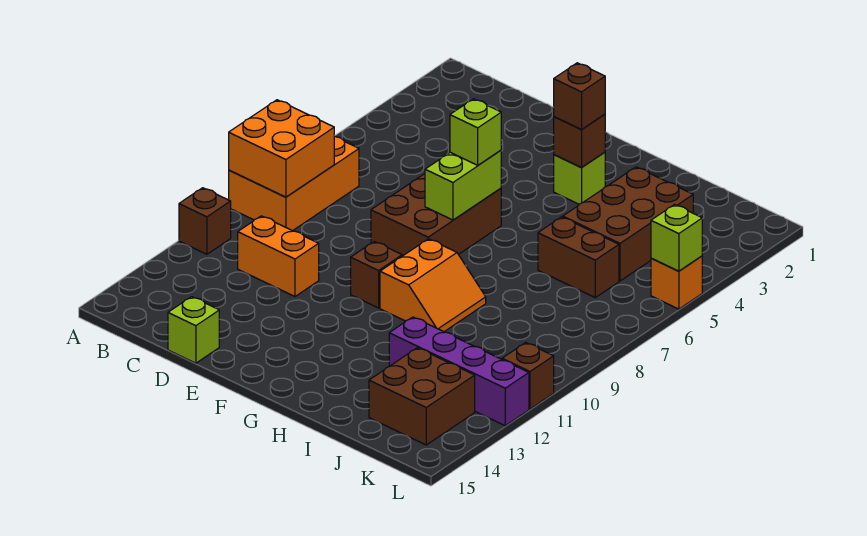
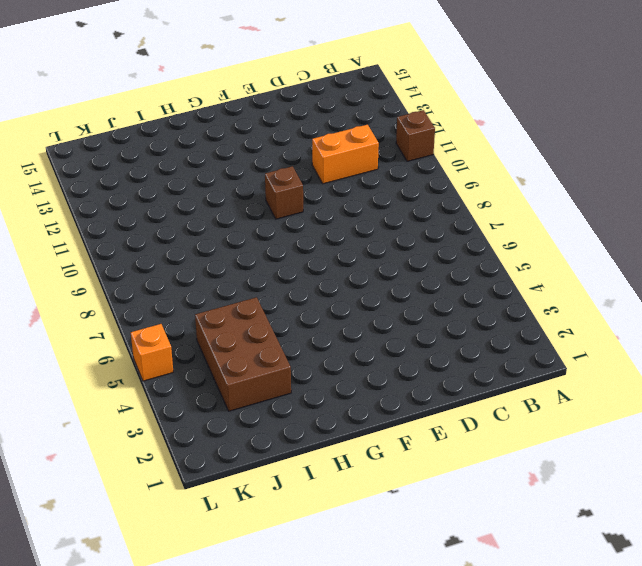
none -> orange brick A7:B9 level 1
none -> lime brick D15 level 1
none -> brown brick E6:F8 level 1

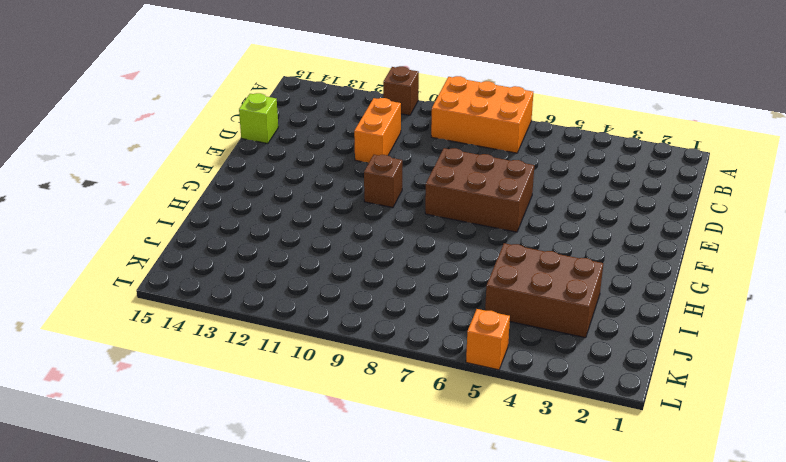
none -> lime brick G3 level 1
none -> orange slope G9:H10 level 1 top G
none -> brown brick I6:J6 level 1

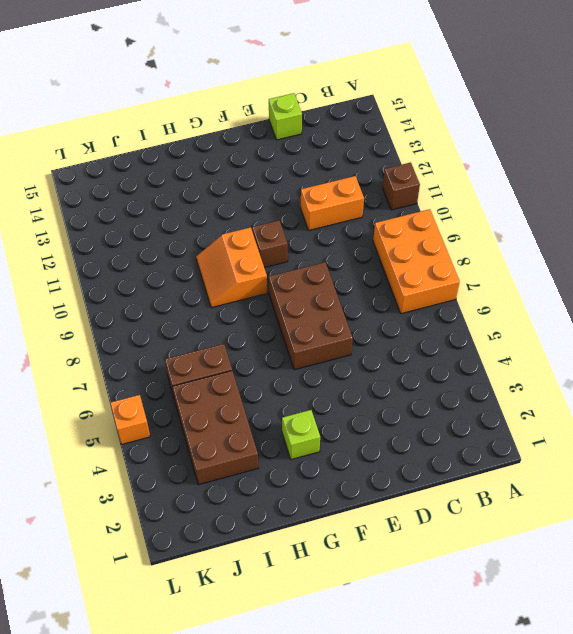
none -> purple brick I12:L12 level 1
none -> brown brick J13:K14 level 1
none -> brown brick L11 level 1

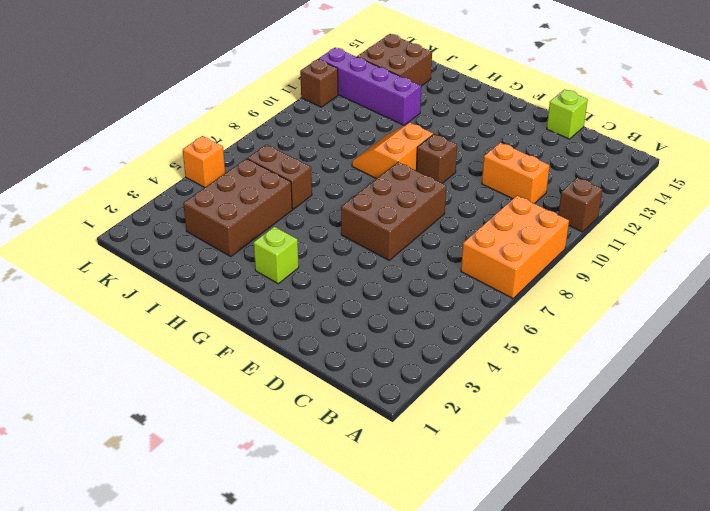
none -> orange brick A8:B9 level 2
none -> lime brick F6:F7 level 2
none -> brown brick G3 level 2

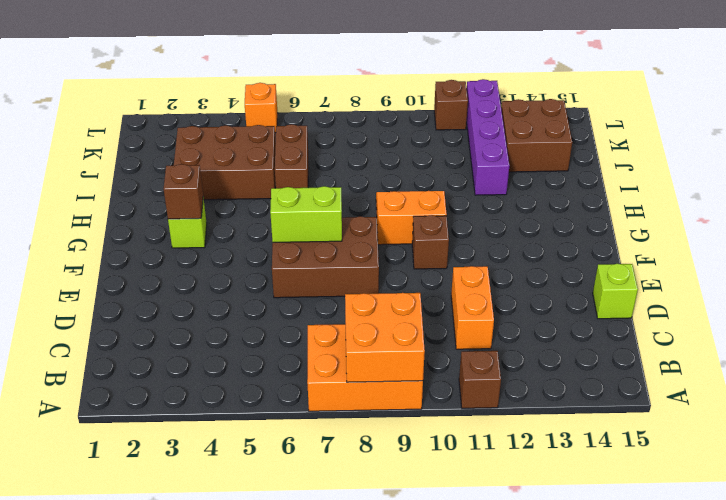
none -> lime brick L5 level 2
none -> lime brick F6 level 3
none -> brown brick G3 level 3

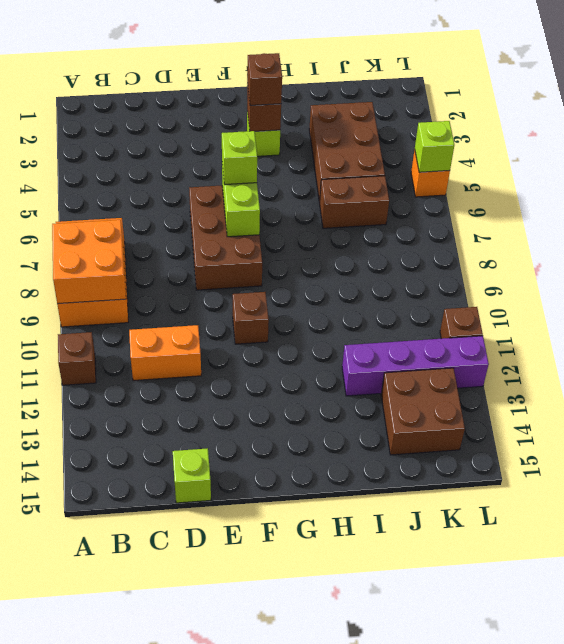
none -> orange slope G9:H10 level 1 top G

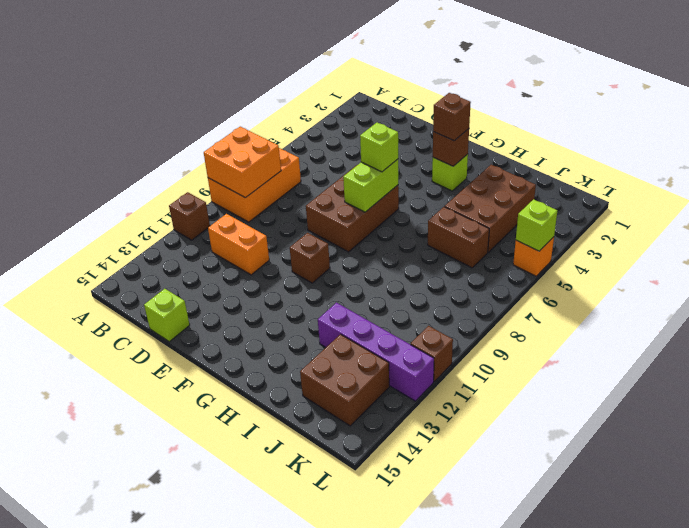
none -> orange slope G9:H10 level 1 top G

